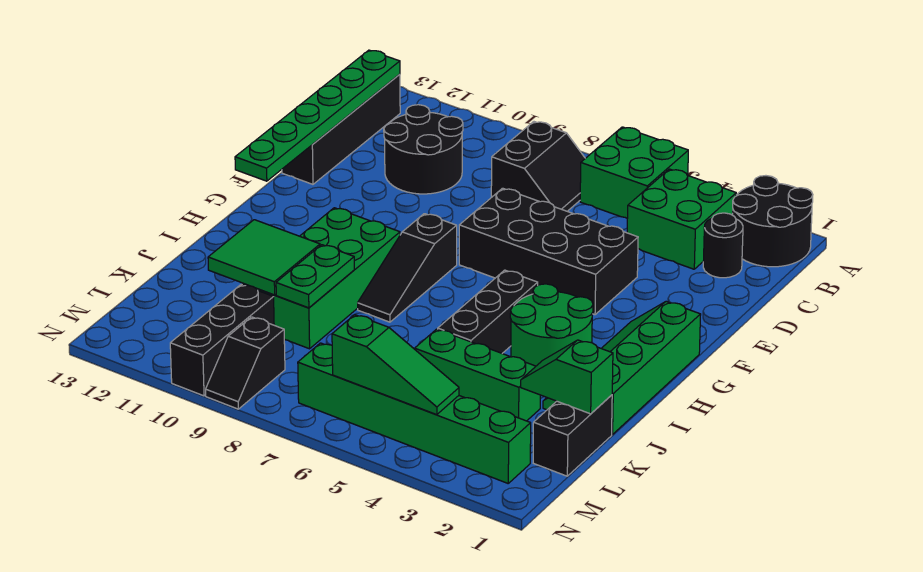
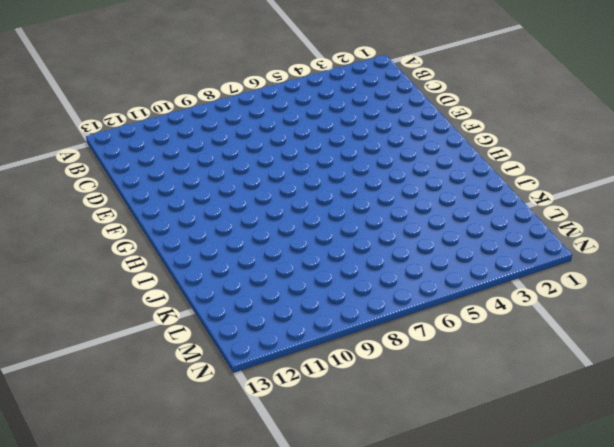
none -> black round brick A1:B2 level 1
none -> green brick A5:B6 level 1
none -> green brick B3:C4 level 1

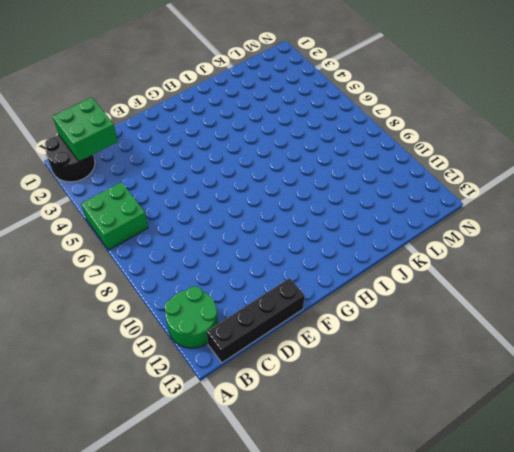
green round brick A11:B12 level 1 -> green round brick H3:I4 level 1
green brick B1:C2 level 2 -> green brick B3:C4 level 1
none -> black slope B7:C8 level 1 top 8
none -> black round brick C2 level 1
none -> black round brick C10:D11 level 1

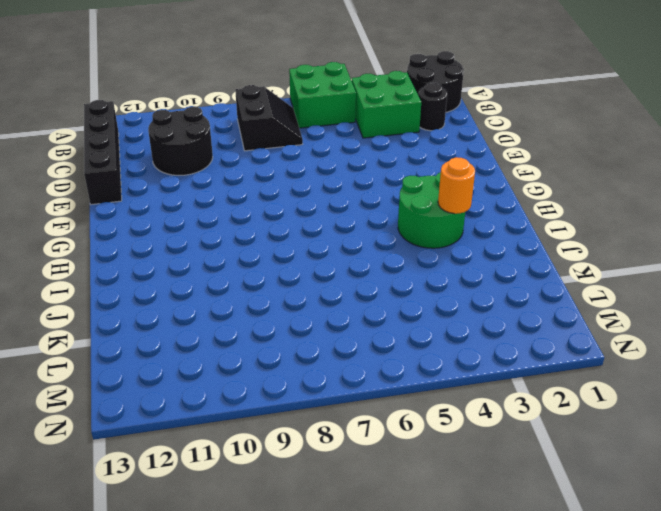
orange round brick I3 level 2 -> none
none -> black brick E4:F7 level 1
none -> green slope G1:J2 level 1 top 1
none -> black slope G8:I8 level 1 top G

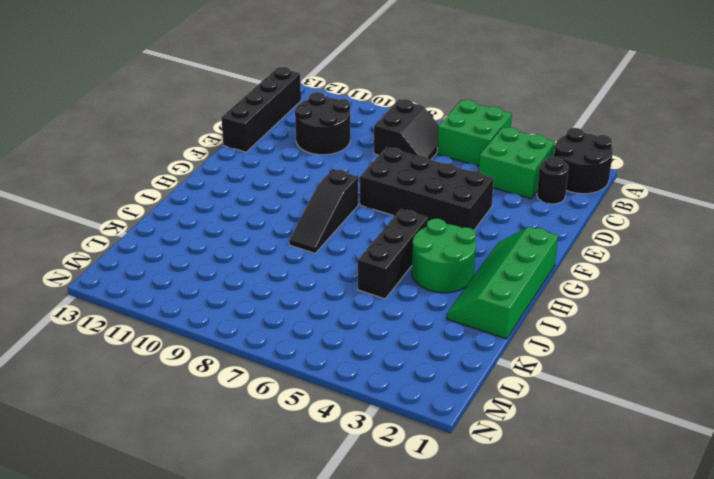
none -> green brick H9:K10 level 1
none -> black brick K1:L1 level 1
none -> green brick K3:K5 level 1

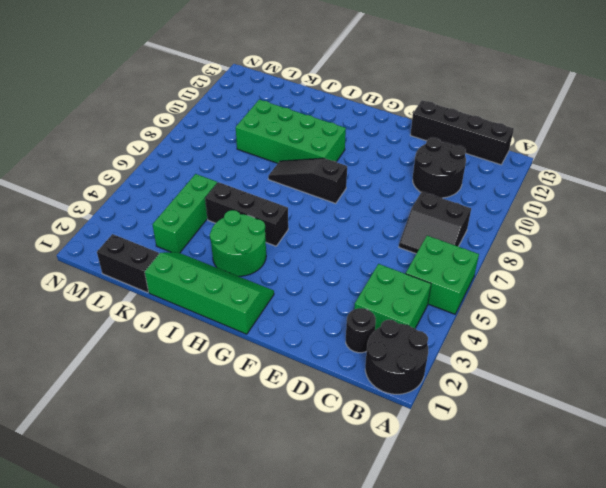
none -> black brick E4:F7 level 1
none -> black brick L10:N10 level 1
none -> green brick M2:M7 level 1

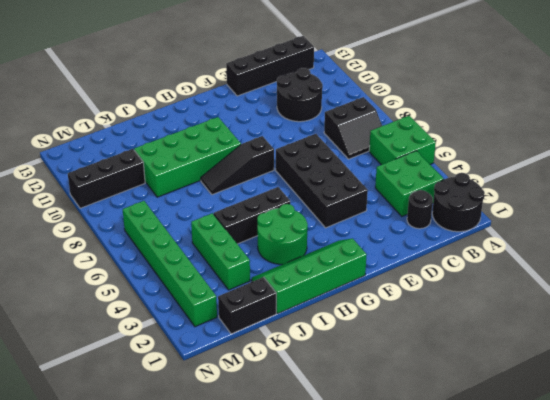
none -> black slope M9:N9 level 1 top M
none -> green plate B13:G13 level 2
none -> green plate J9:K9 level 2

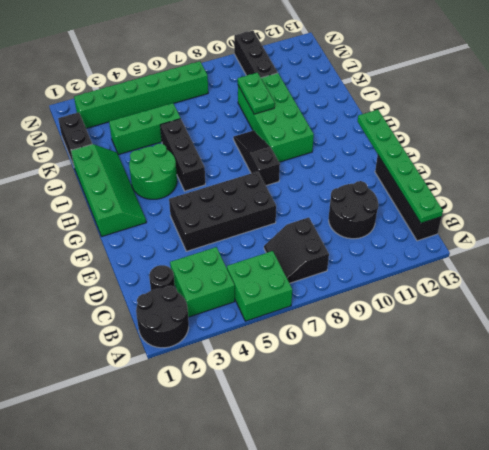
none -> black slope M9:N9 level 1 top M
none -> green tile J10:K11 level 2
none -> green slope K1:K2 level 2 top 1

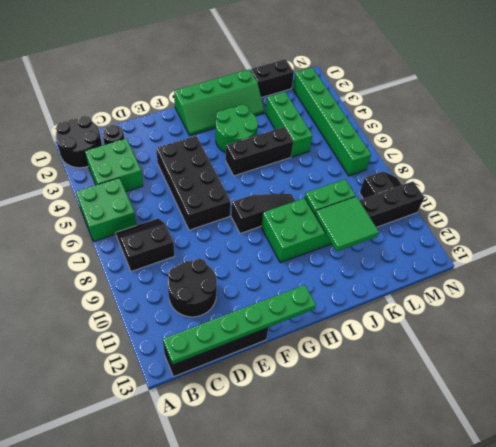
none -> green slope K1:K2 level 2 top 1
none -> green slope M4:M6 level 2 top 6

